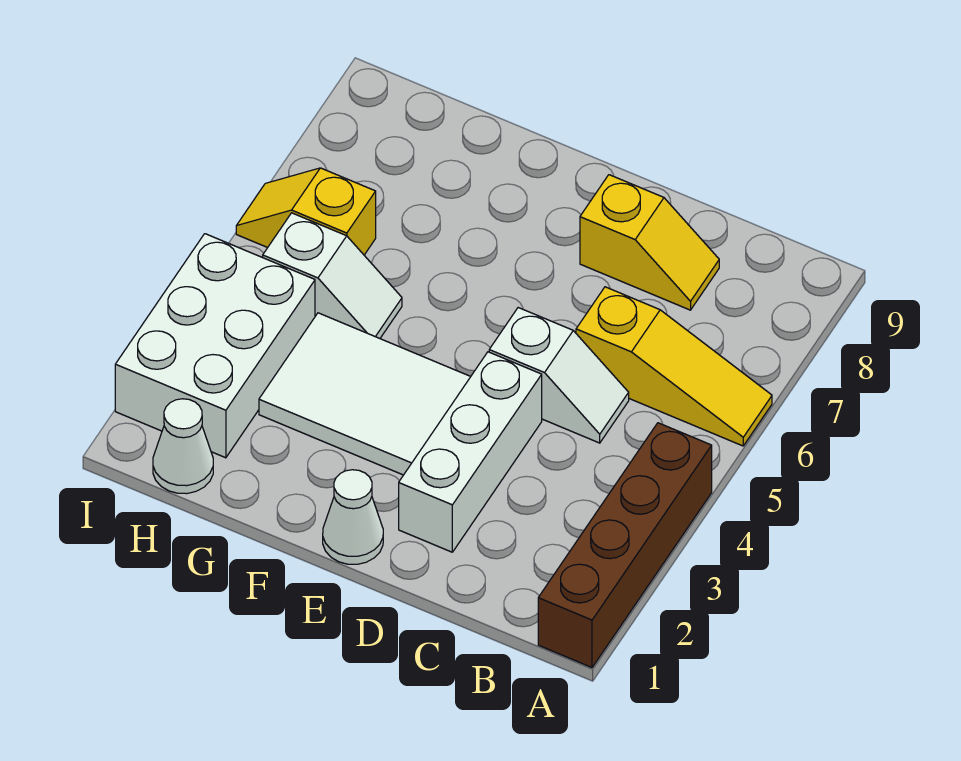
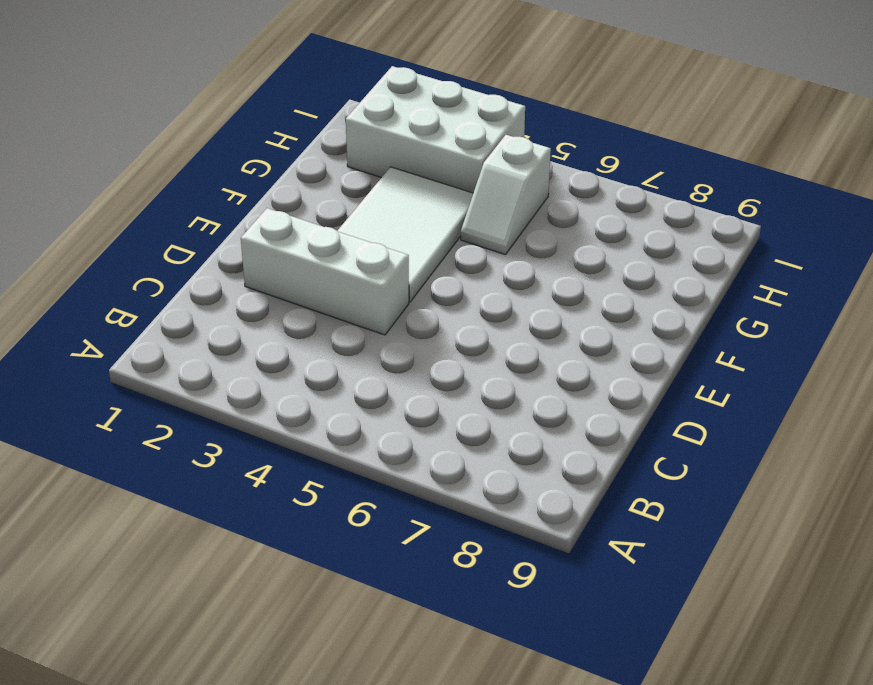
none -> brown brick A1:A4 level 1
none -> yellow slope A6:C6 level 1 top C

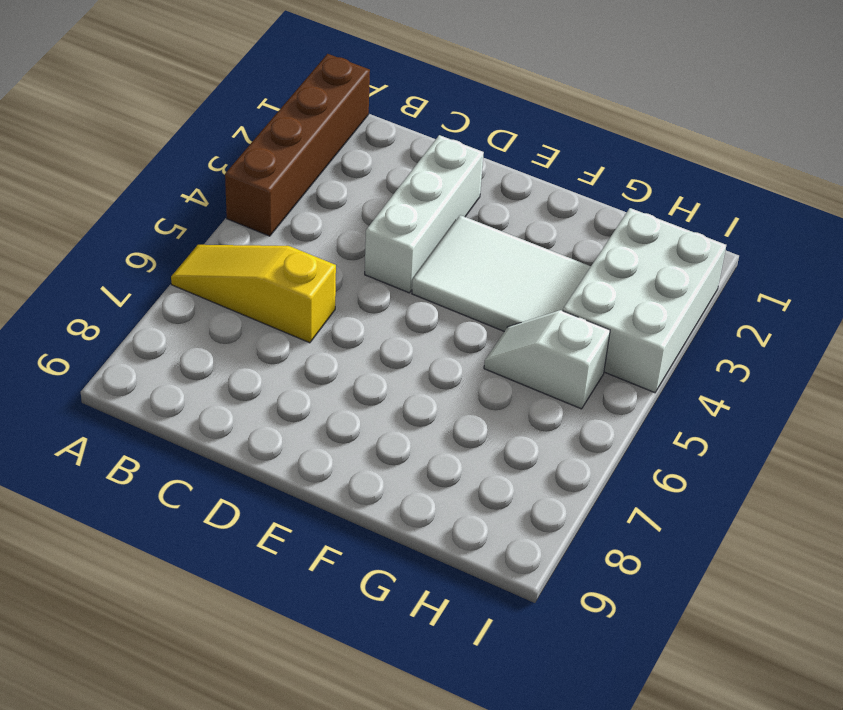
none -> white slope C5:D5 level 1 top D
none -> yellow slope C8:D8 level 1 top D

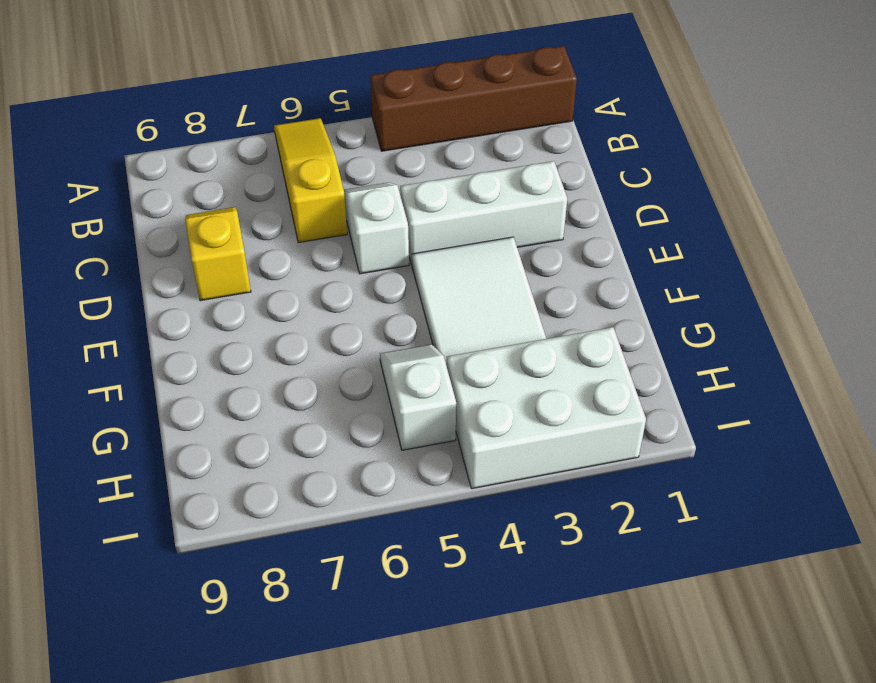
none -> white cone E1 level 1
none -> white cone H1 level 1

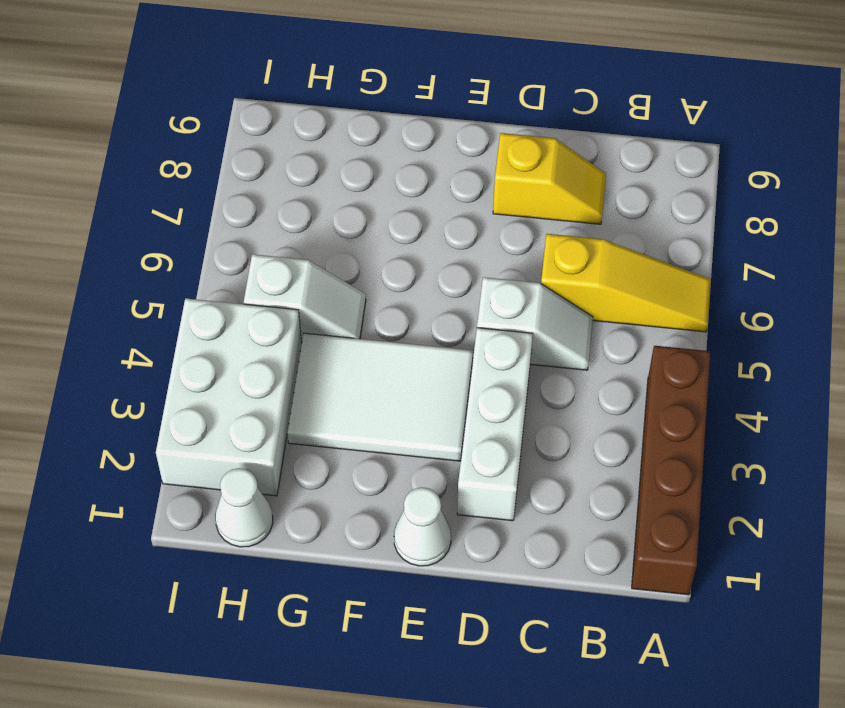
none -> yellow slope H6:I6 level 1 top H

